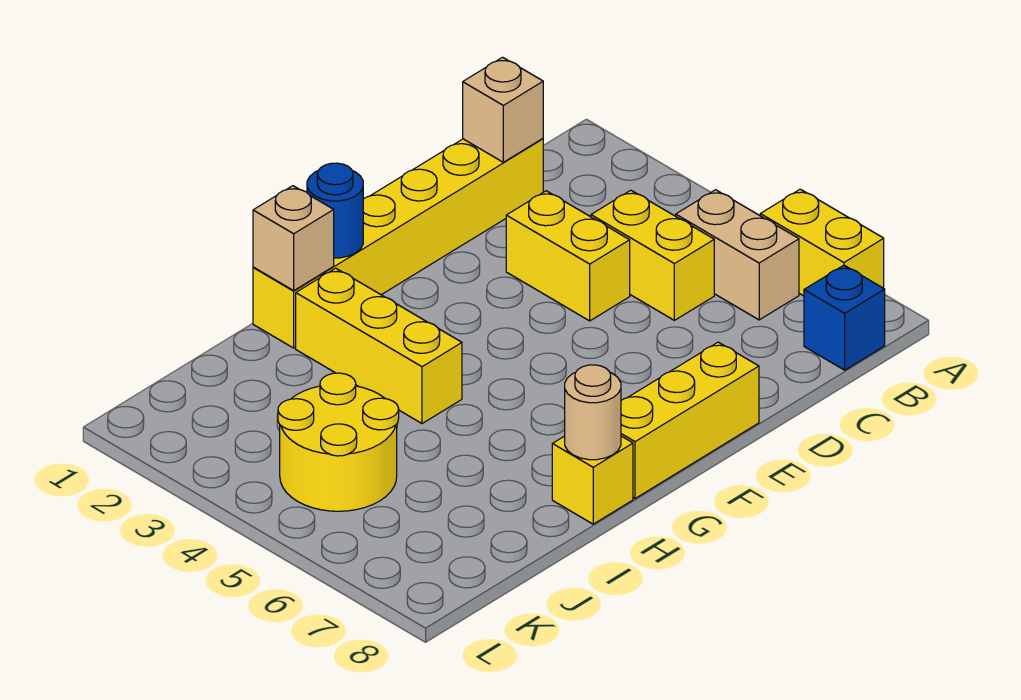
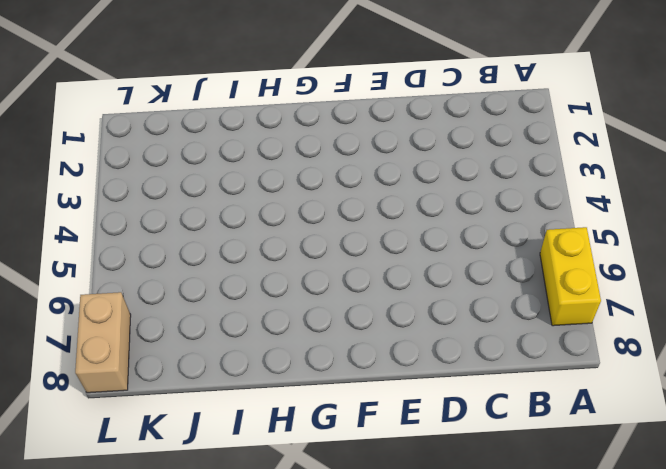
tan brick L7:L8 level 1 -> tan brick B5:B6 level 1
none -> blue brick B8 level 1
none -> yellow brick C1:H1 level 1
none -> yellow brick C4:C5 level 1

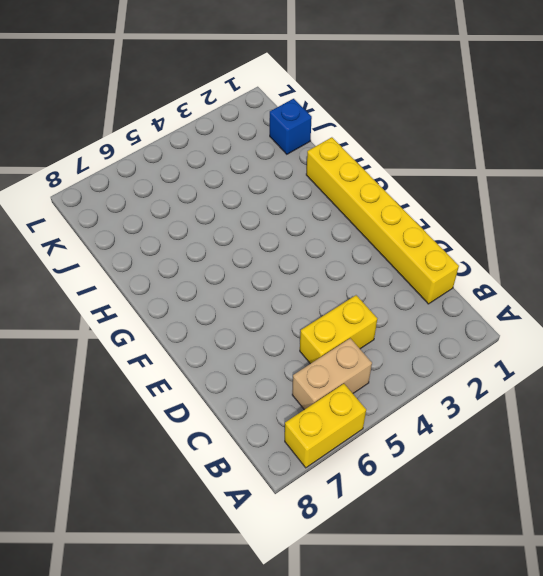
blue brick J1 level 1 -> blue brick B8 level 1
none -> yellow brick D3:D4 level 1
none -> yellow brick E8:G8 level 1
none -> yellow brick H2:H4 level 1

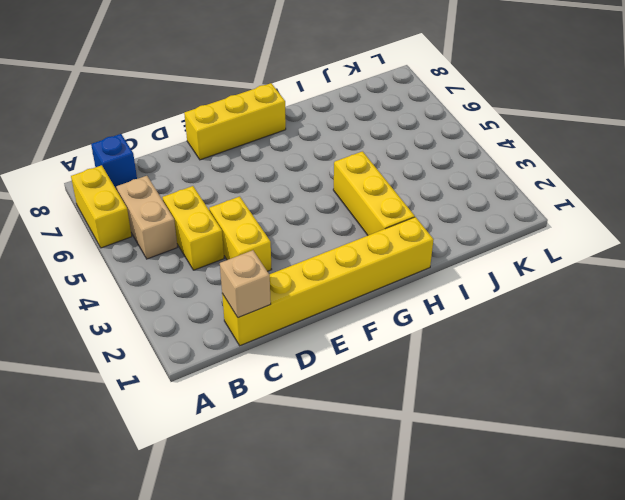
none -> yellow brick H8 level 1
none -> yellow round brick J4:K5 level 1
none -> blue round brick G1 level 2

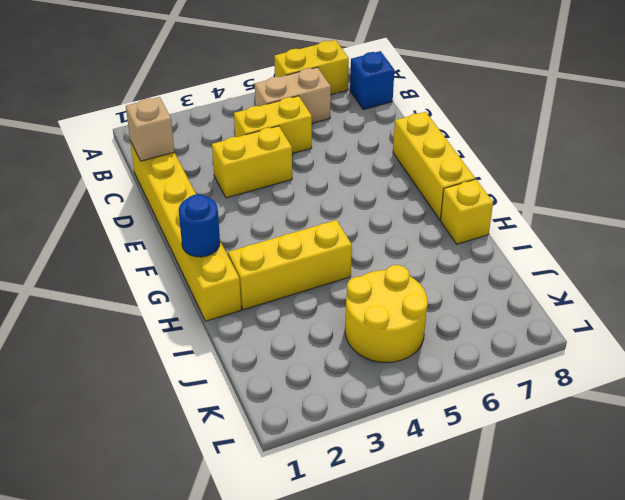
none -> tan brick H1 level 2
none -> tan round brick H8 level 2

